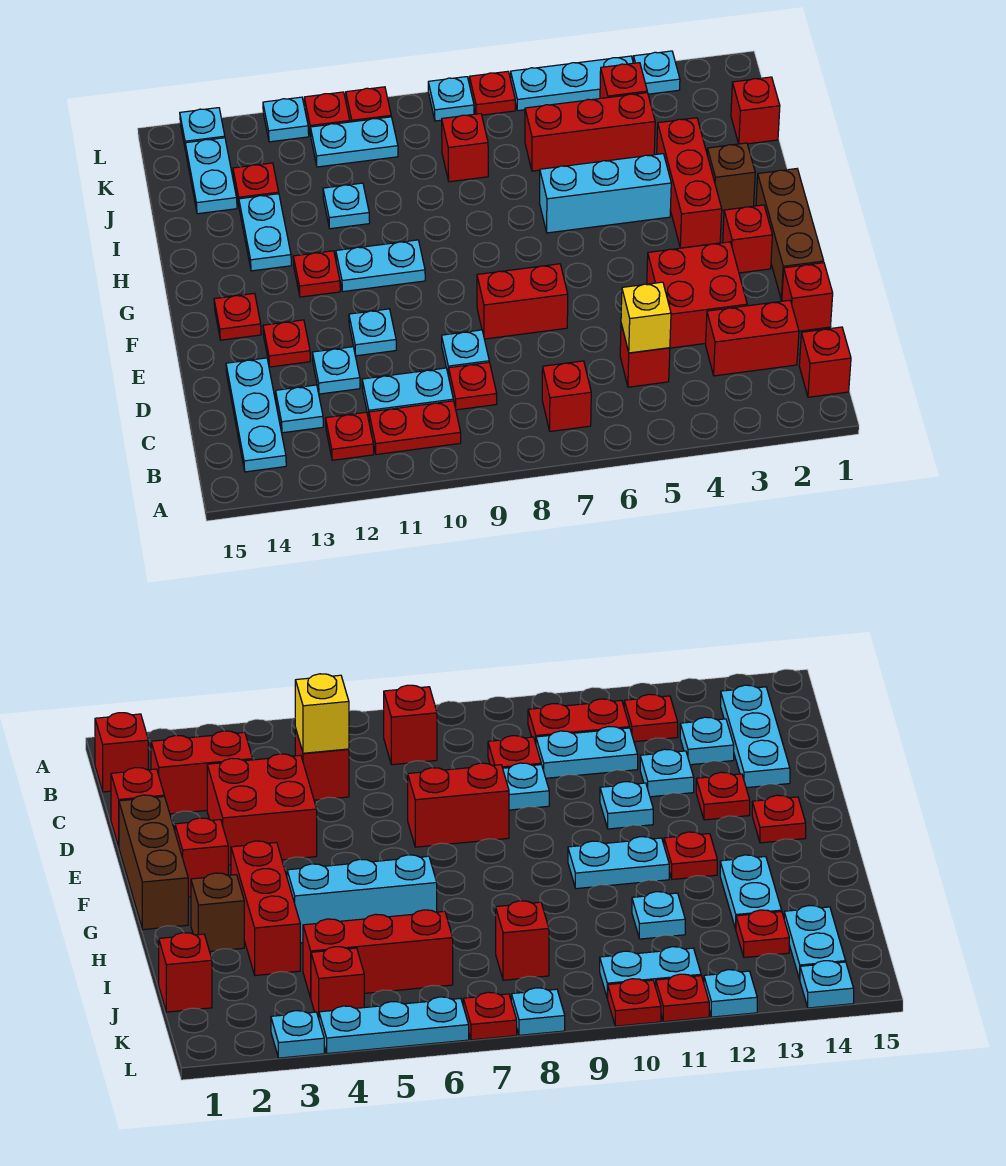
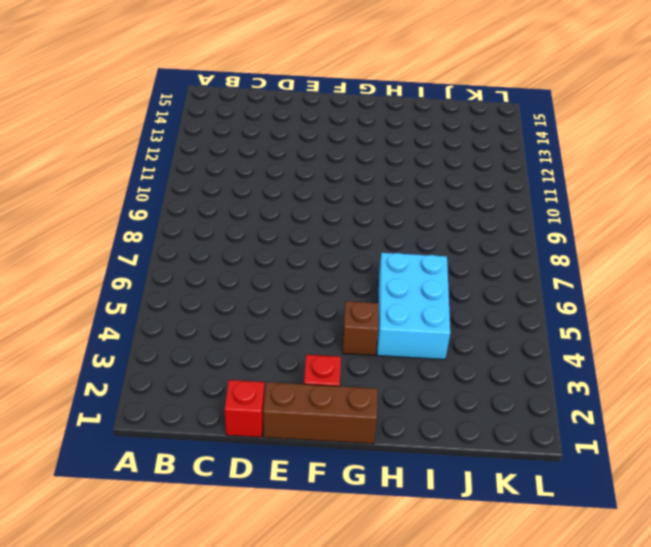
brown brick G4 level 1 -> brown brick H2 level 1
cyan brick H4:I6 level 1 -> cyan brick H4:H6 level 1
none -> red brick B1 level 1
none -> red brick B7 level 1
none -> red plate B10:B11 level 1
none -> red plate B12 level 1

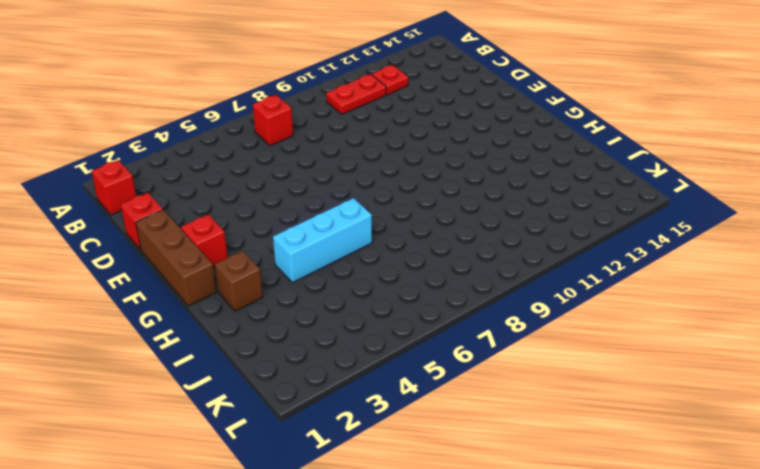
none -> cyan plate B14:D14 level 1
none -> red brick C2:C3 level 1
none -> red brick C5 level 1
none -> red plate C9 level 1

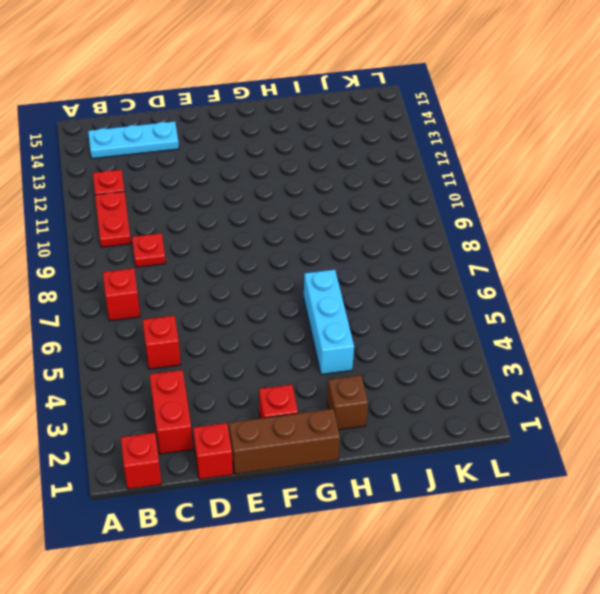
none -> cyan plate C10:C11 level 1
none -> cyan plate C13 level 1
none -> red brick D3:E4 level 1
none -> cyan plate D9 level 1

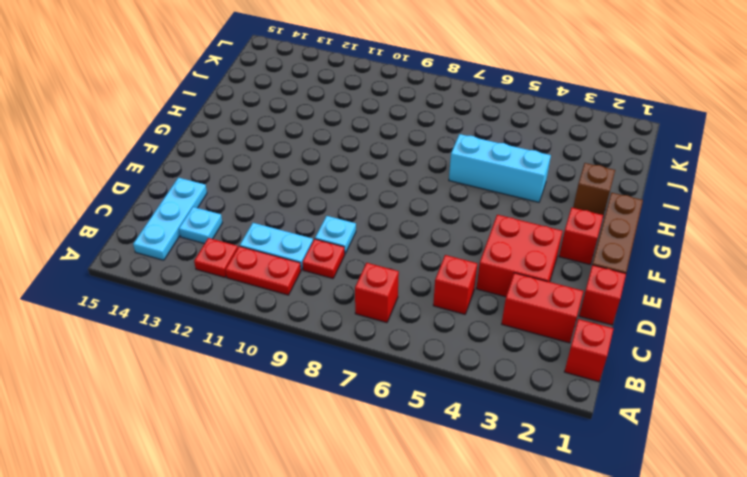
none -> cyan plate D12 level 1
none -> red brick E7:E8 level 1
none -> cyan plate E11 level 1
none -> red plate E13 level 1

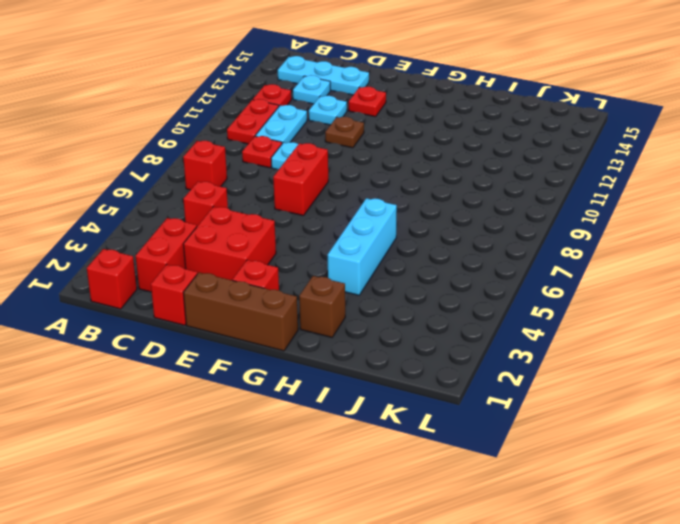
brown plate E11 level 1 -> cyan plate E11 level 1
none -> red plate F14 level 1
none -> red brick G3:I3 level 1
none -> cyan plate G10:G11 level 1
none -> red plate G12 level 1

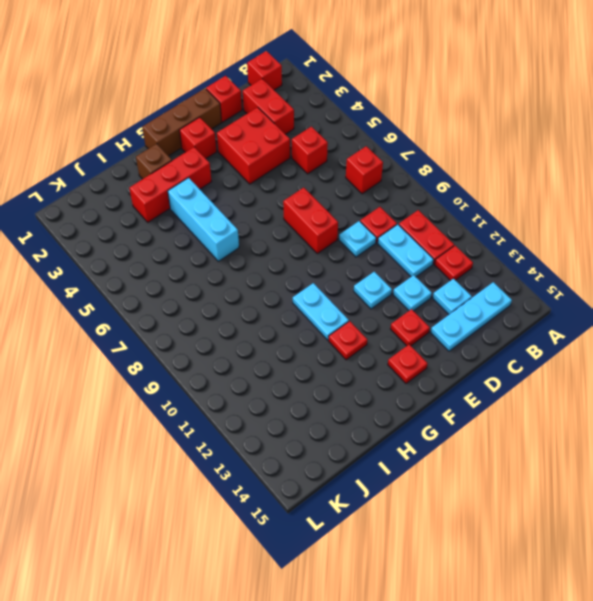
none -> cyan plate H13:I13 level 1
none -> cyan plate I11 level 1
none -> red brick J1 level 1
none -> red brick J4:J6 level 1

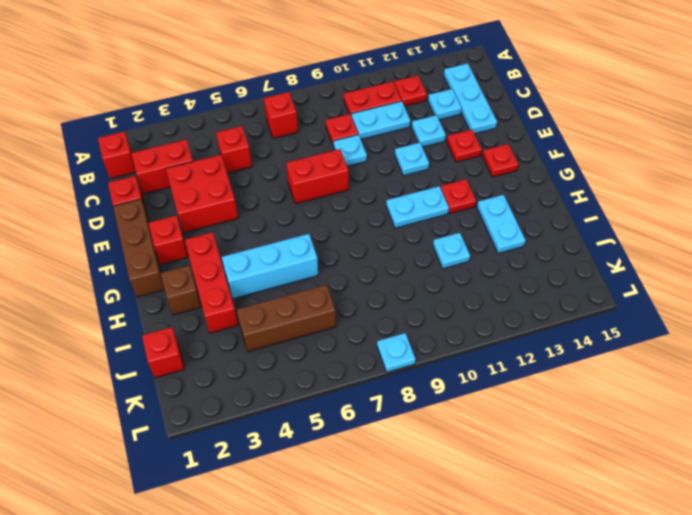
brown brick J4:J6 level 1 -> red brick J4:J6 level 1
none -> red brick J8 level 1
none -> red plate J13 level 1
none -> cyan plate J14:K14 level 1
none -> red brick K4 level 1

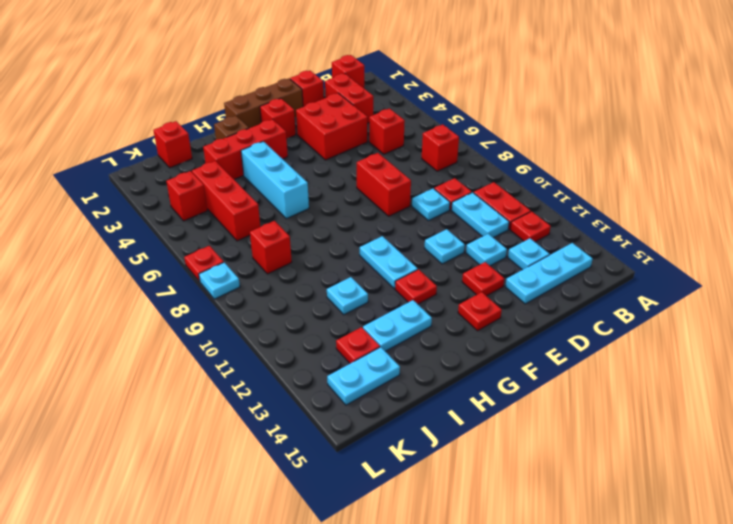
none -> cyan plate K10:K11 level 1
none -> cyan plate L3 level 1
none -> cyan plate L4:L6 level 1
none -> red plate L10 level 1

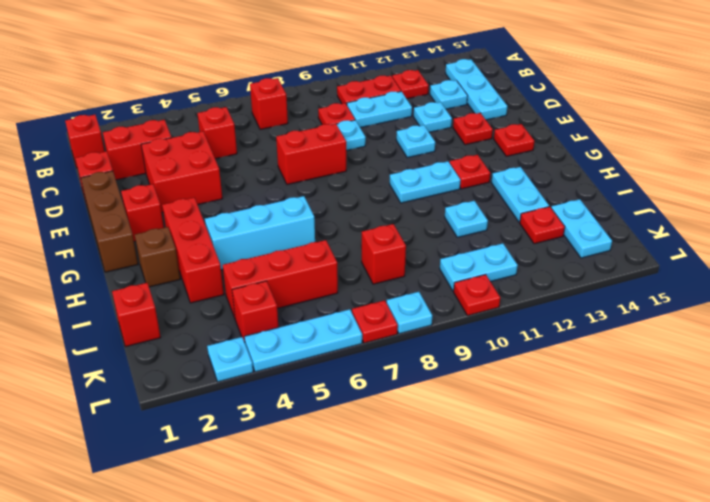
none -> red plate L11 level 1
none -> cyan plate L12 level 1
none -> cyan plate L14 level 1
none -> yellow brick C5 level 2

